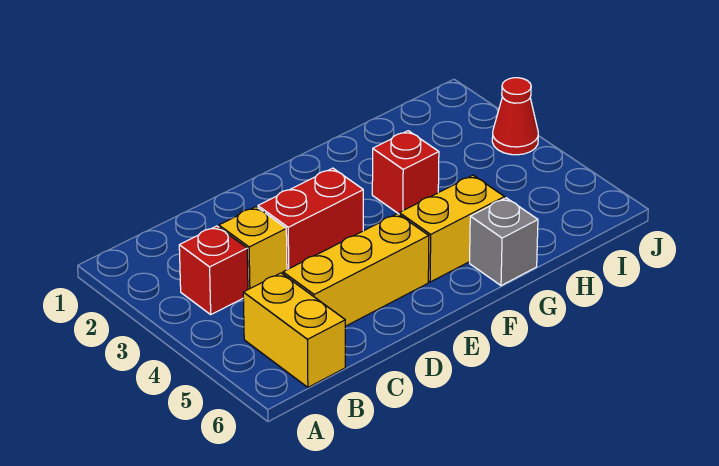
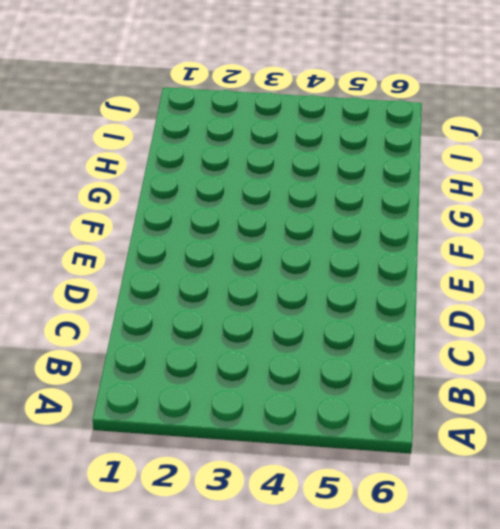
none -> red brick B3 level 1
none -> yellow brick B5:B6 level 1

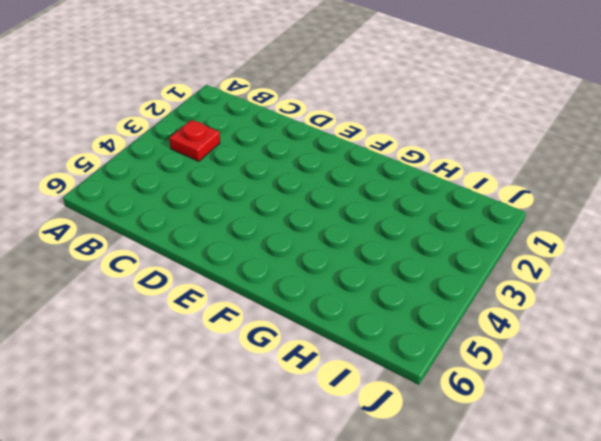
red plate B3 level 1 -> red brick B3 level 1
none -> yellow brick B5:B6 level 1
none -> yellow brick C3 level 1

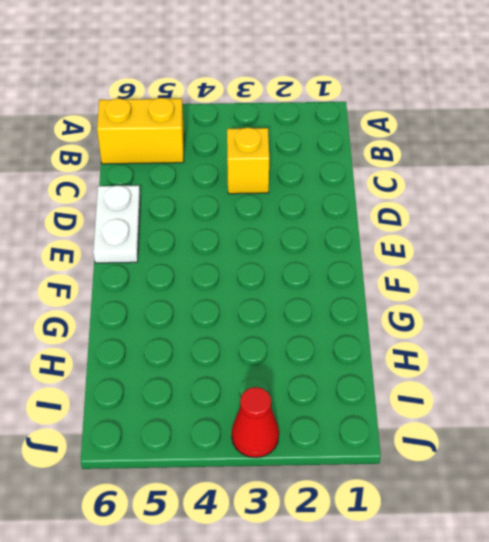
white plate D6:E6 level 1 -> none
none -> red brick B3 level 1
none -> yellow brick C5:E5 level 1

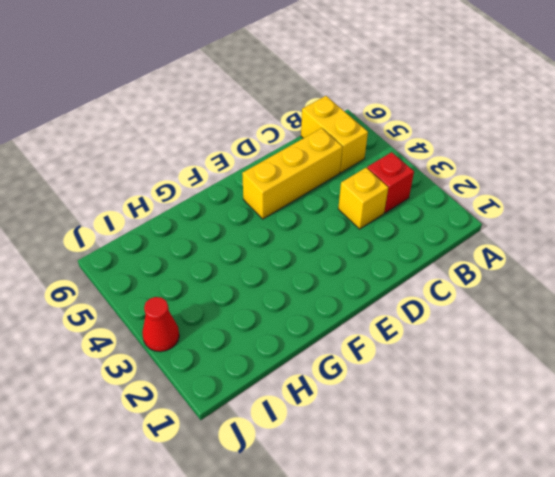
none -> red brick D3:E3 level 1
none -> yellow brick F5:G5 level 1

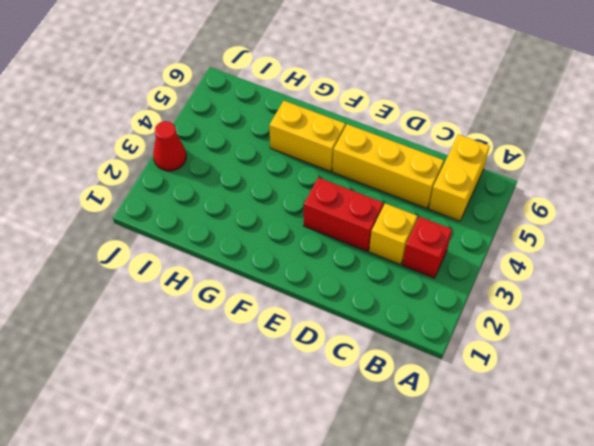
none -> red brick G3 level 1
none -> grey brick G6 level 1

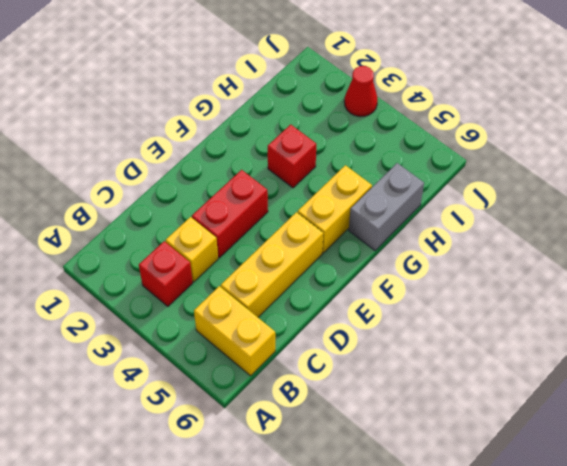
grey brick G6:H6 level 1 -> grey brick G6 level 1

